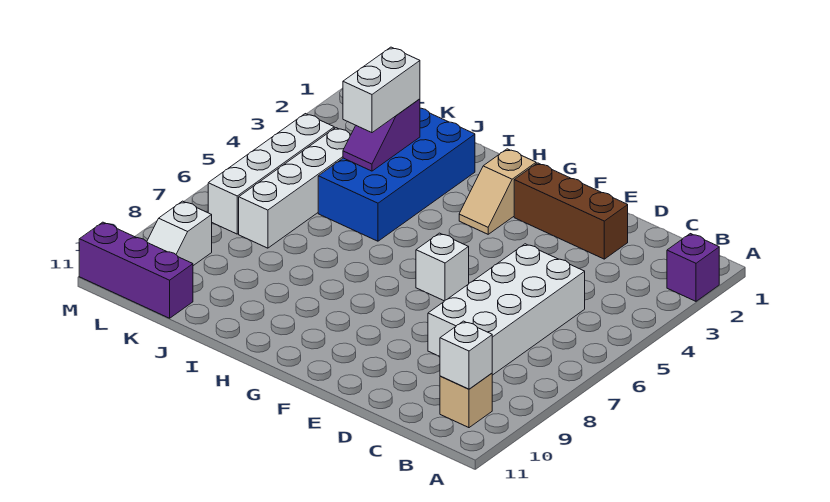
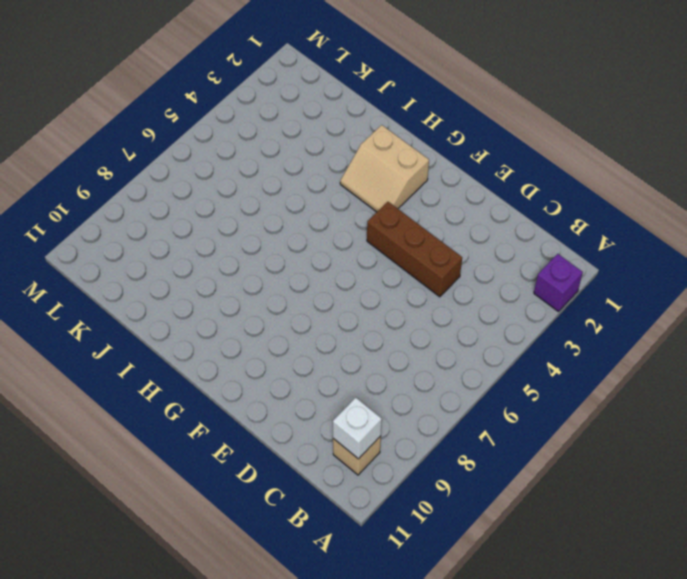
brown brick D4:F4 level 1 -> brown brick D2:F2 level 1
tan slope G2:H3 level 1 top 2 -> tan slope G2:G3 level 1 top 2
none -> white brick C5:D8 level 1
none -> white brick F6 level 1
none -> blue brick I2:J5 level 1

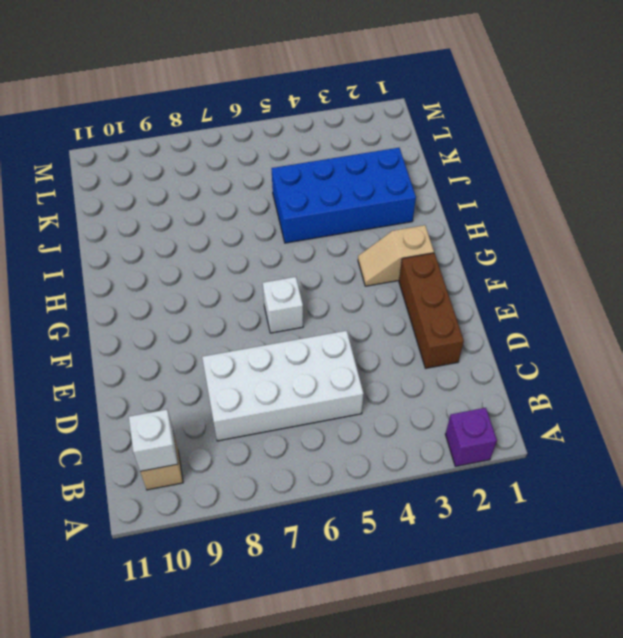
none -> white brick K4:K7 level 1
none -> purple brick K11:M11 level 1
none -> white brick L4:L7 level 1

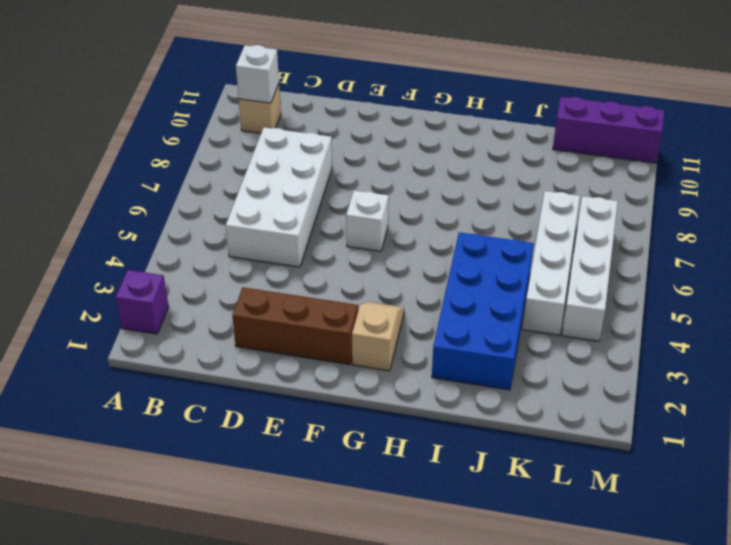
none -> white slope L9:L10 level 1 top 9
none -> purple slope J3:J4 level 2 top 3
none -> white brick J3:J4 level 3

